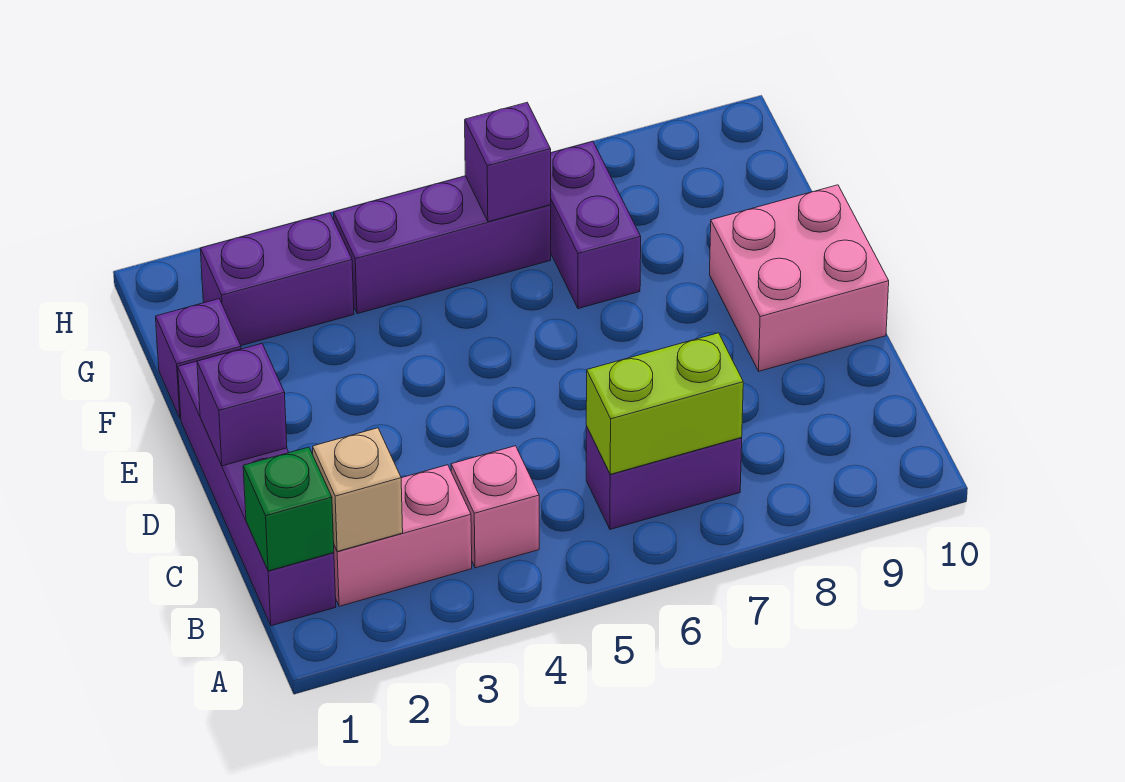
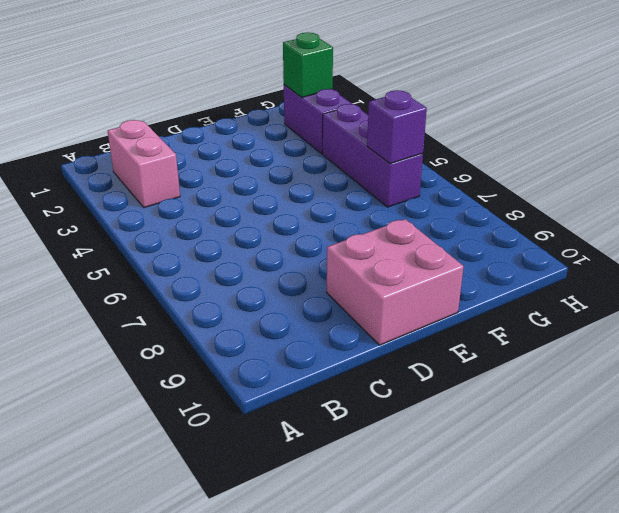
green brick G2 level 2 -> green brick B1 level 2
none -> purple brick B1:E1 level 1
none -> pink brick B4 level 1
none -> purple brick B6:B7 level 1

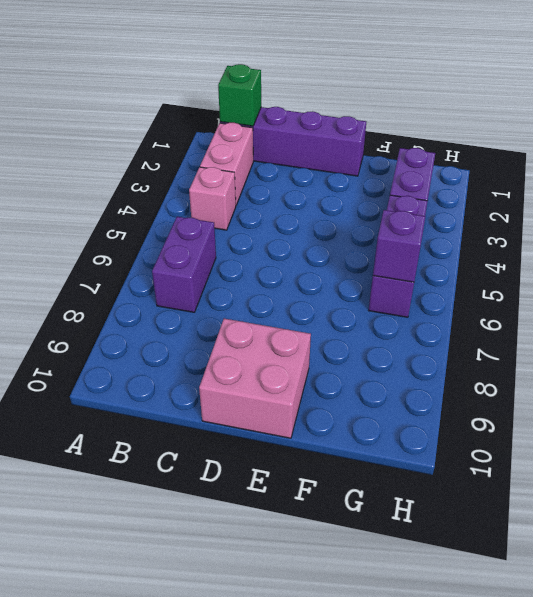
none -> purple brick F1 level 1
none -> purple brick F7:G7 level 1
none -> tan brick B2 level 2

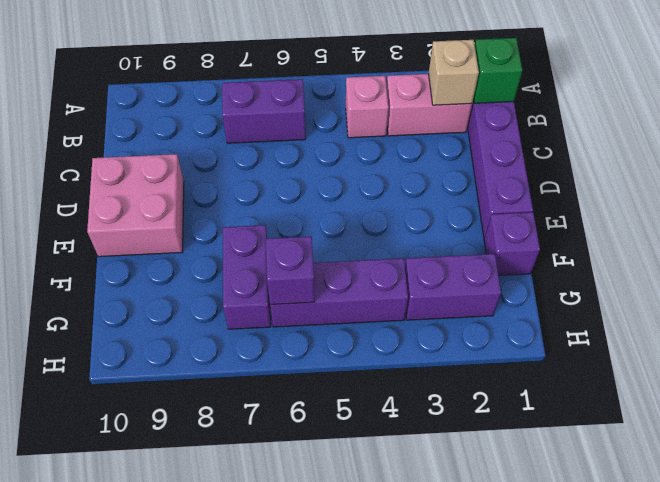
none -> lime brick B6:B7 level 2
none -> purple brick D1 level 2

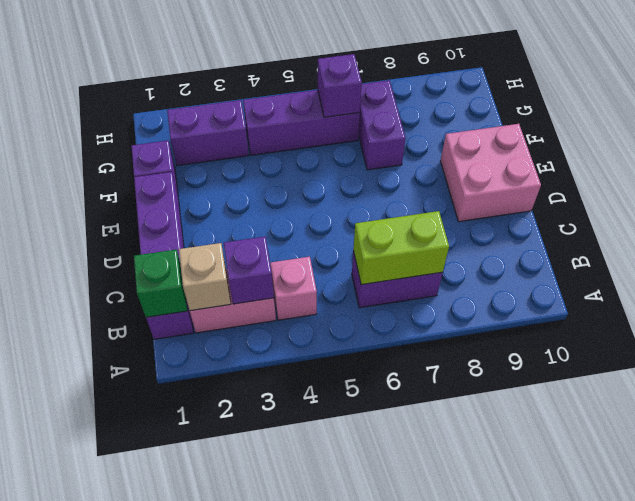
purple brick B3 level 2 -> purple brick D1 level 2

